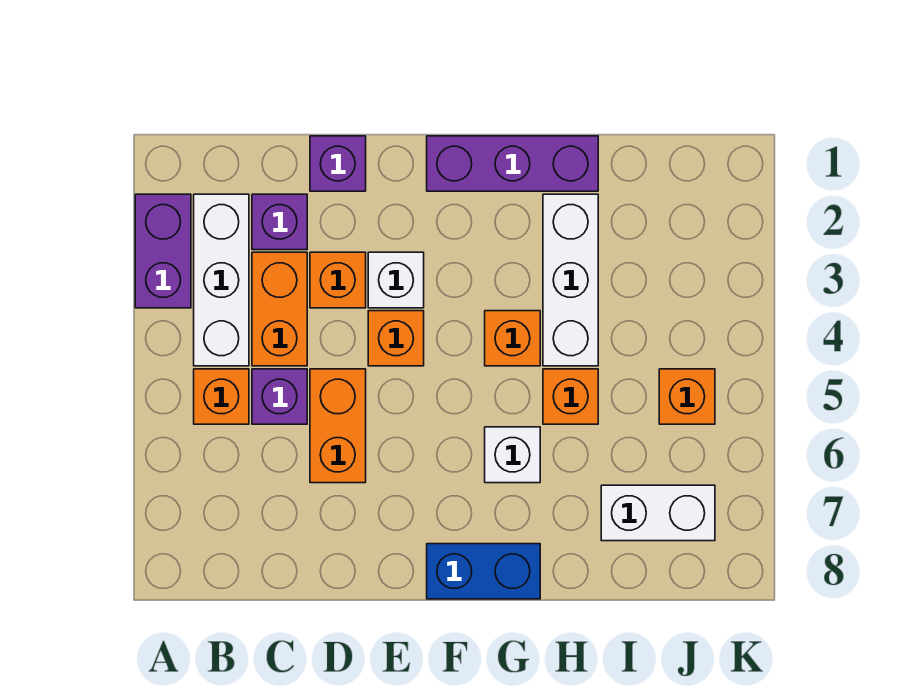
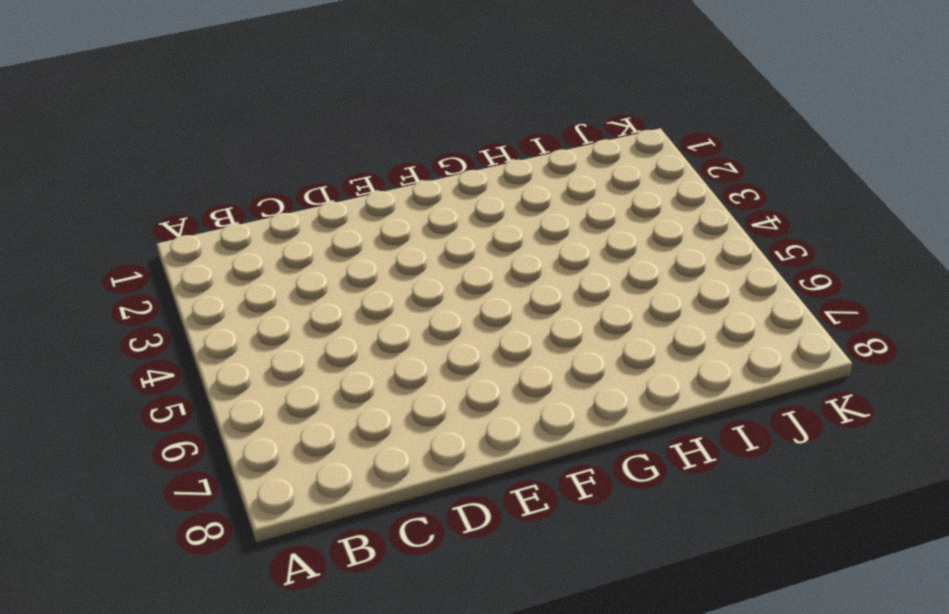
none -> purple brick A2:A3 level 1
none -> white brick B2:B4 level 1
none -> orange brick B5 level 1

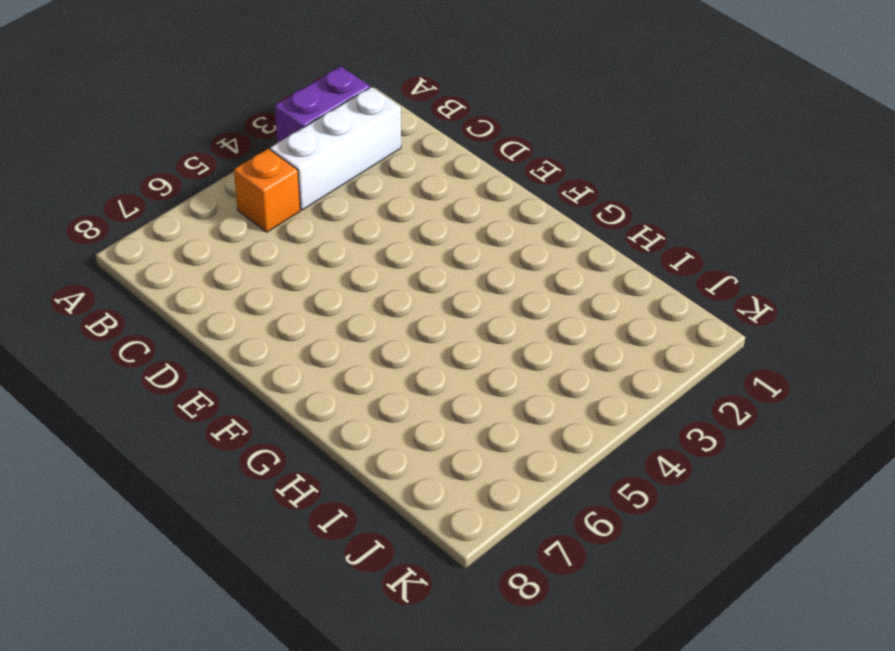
none -> purple brick C2 level 1
none -> orange brick C3:C4 level 1
none -> purple brick C5 level 1

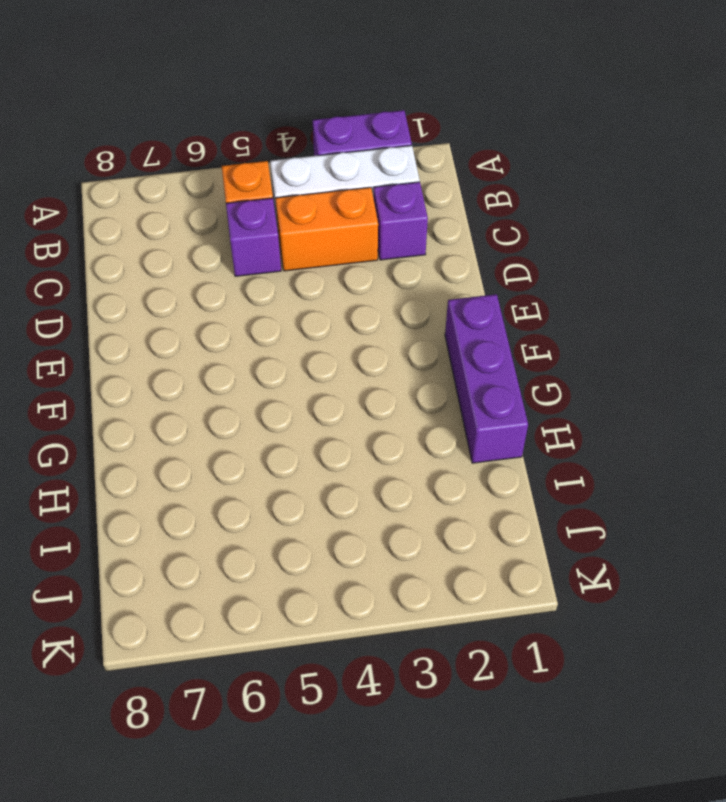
none -> purple brick D1 level 1
none -> orange brick D3 level 1
none -> orange brick D5:D6 level 1

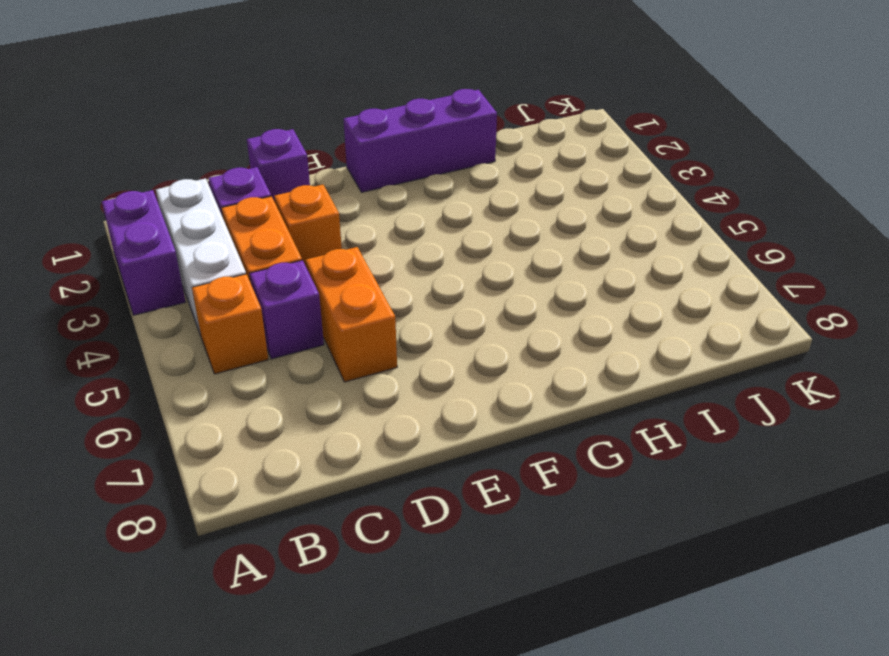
none -> white brick E3 level 1
none -> orange brick E4 level 1
none -> blue brick F8:G8 level 1

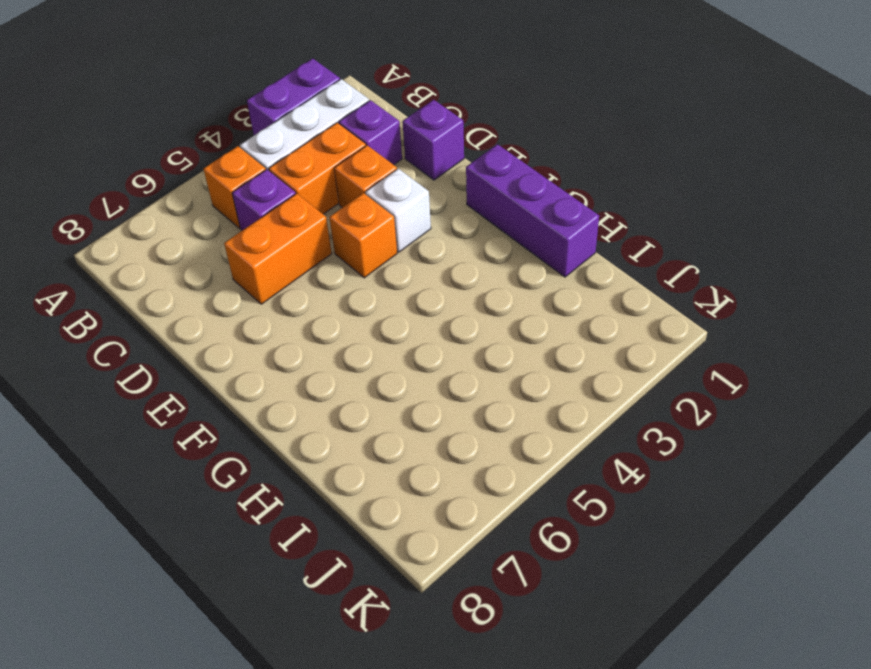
none -> blue brick F8:G8 level 1
none -> orange brick G4 level 1
none -> white brick G6 level 1

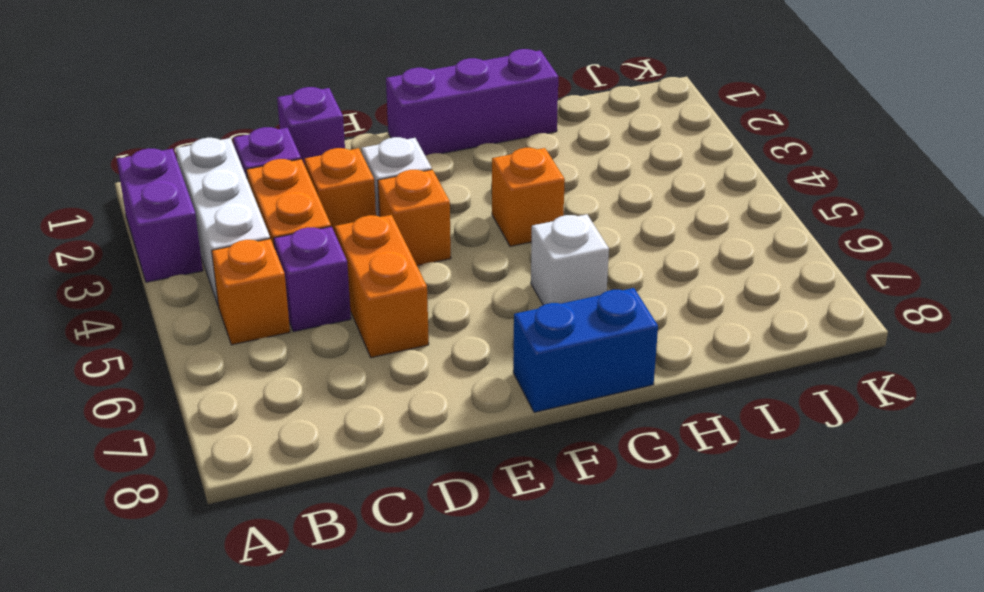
none -> white brick H2:H4 level 1
none -> orange brick H5 level 1
none -> white brick I7:J7 level 1

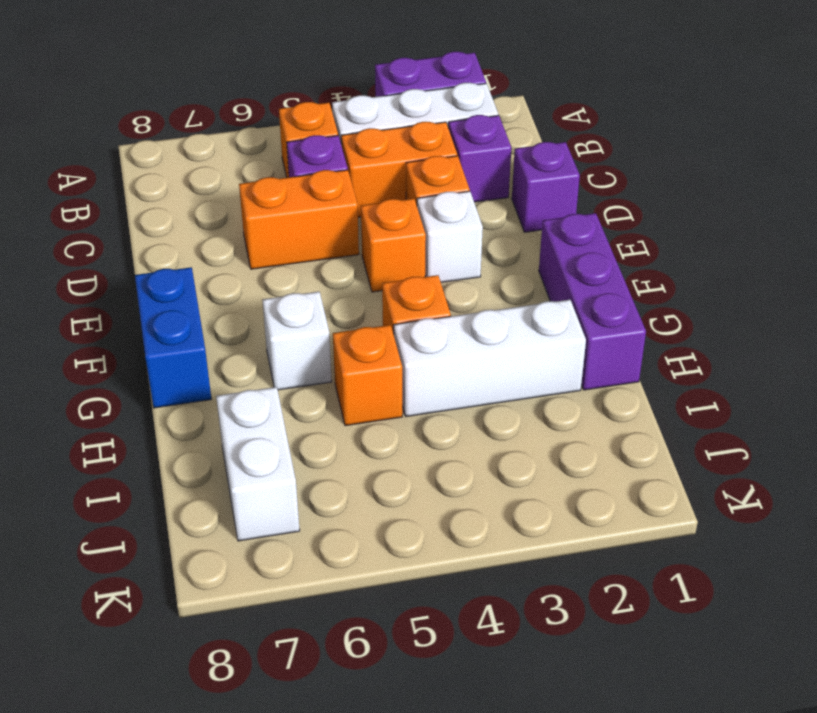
none -> orange brick J5 level 1

